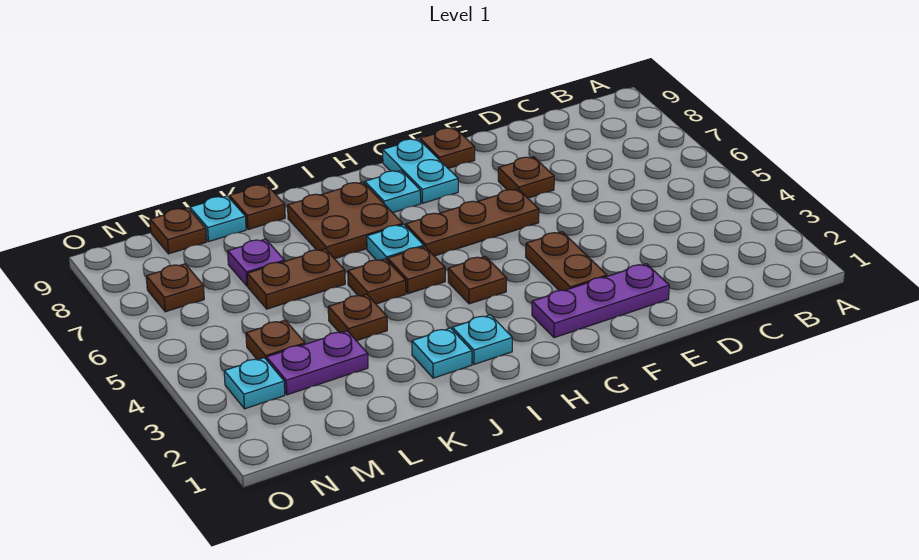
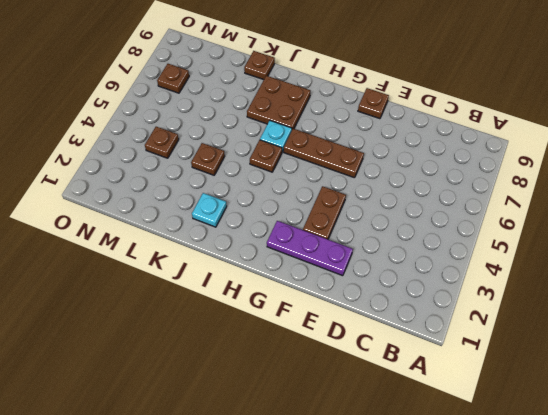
none -> brown plate E7 level 1
none -> cyan plate G8:G9 level 1
none -> brown plate H4 level 1

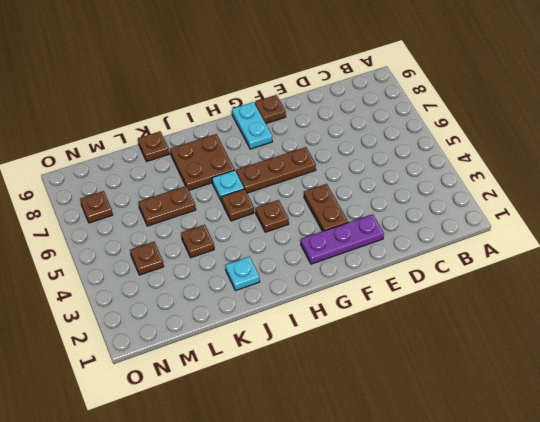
none -> brown plate E7 level 1
none -> cyan plate H8 level 1
none -> cyan plate I2 level 1

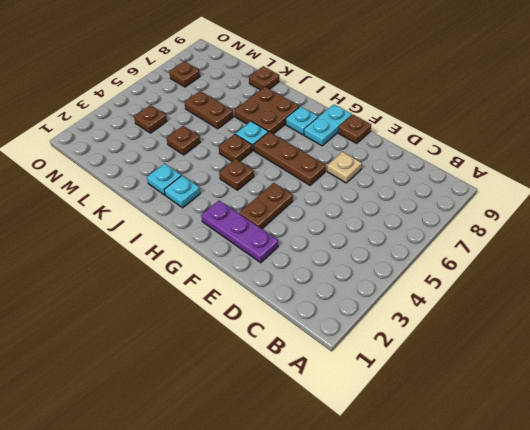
tan plate E7 level 1 -> brown plate E7 level 1
none -> brown plate J5 level 1
none -> purple plate L3:M3 level 1
none -> purple plate L7 level 1

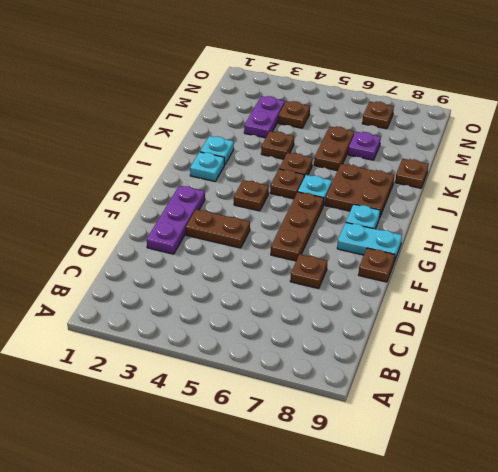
none -> cyan plate L9 level 1
none -> brown plate M9 level 1
none -> cyan plate N3 level 1

